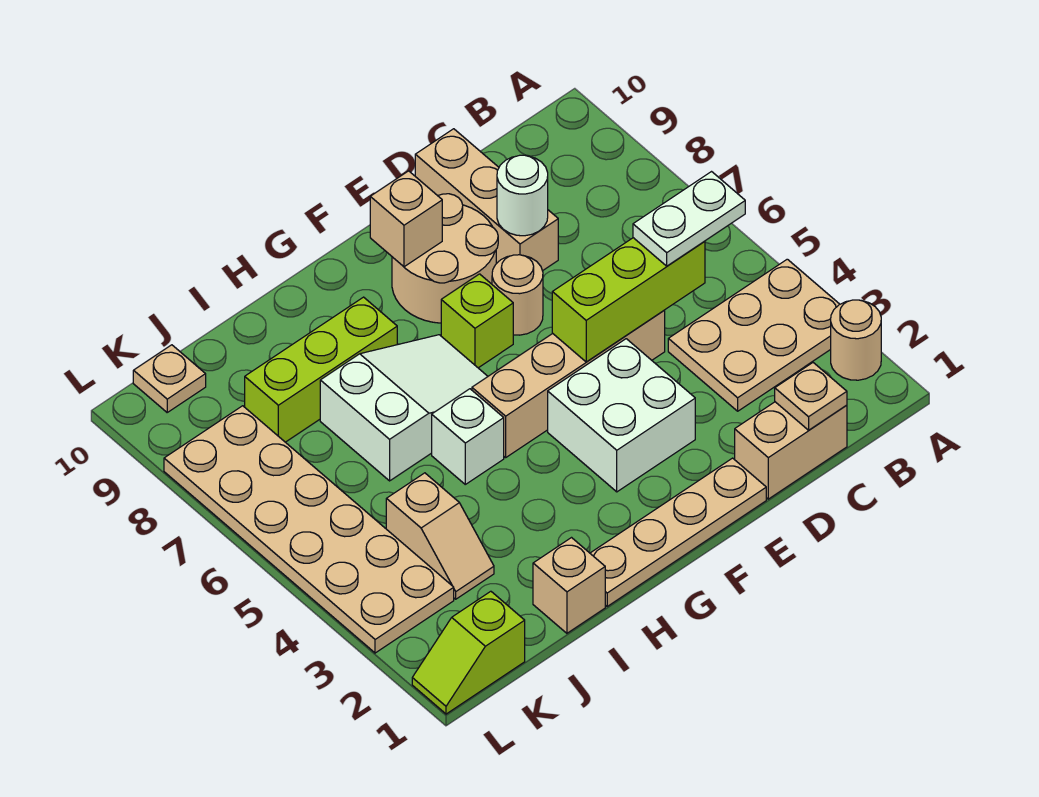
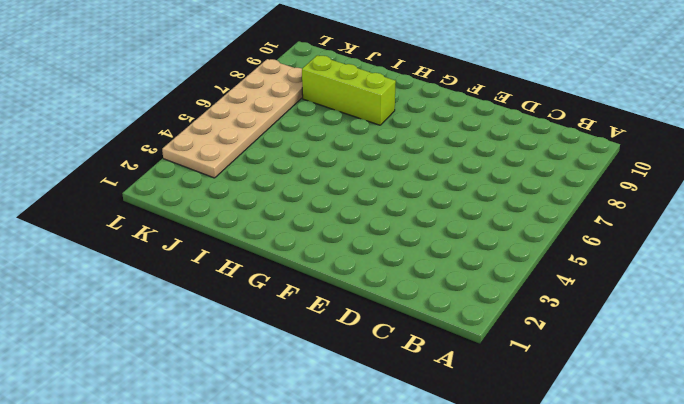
none -> tan round brick A2 level 1
none -> tan plate A3:C4 level 1
none -> tan brick C1:D1 level 1

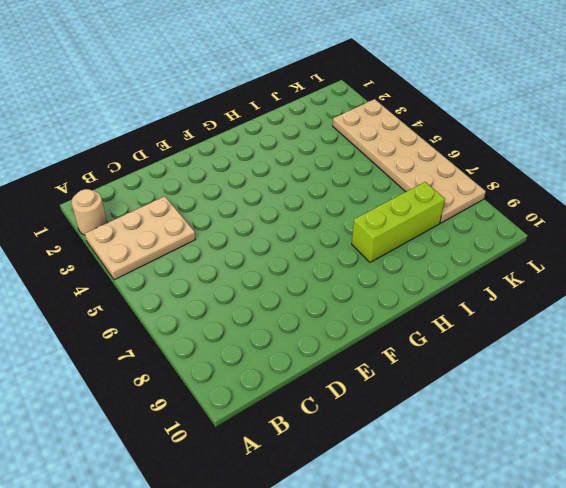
none -> tan brick C1:D1 level 1
none -> tan brick D5:G5 level 1
none -> tan brick D8:D10 level 1

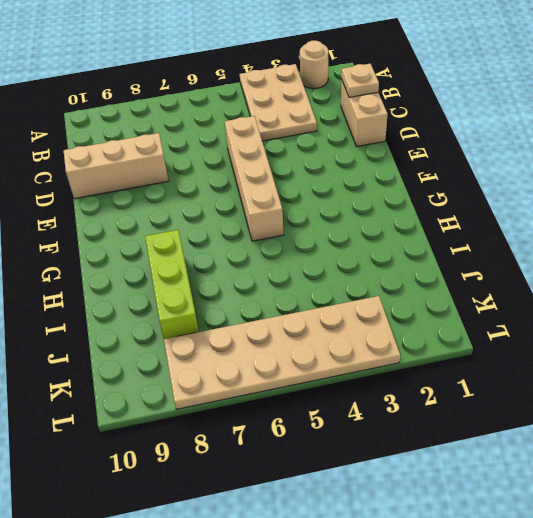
none -> tan plate E1:H1 level 1
none -> white brick E3:F4 level 1
none -> tan round brick E7 level 1

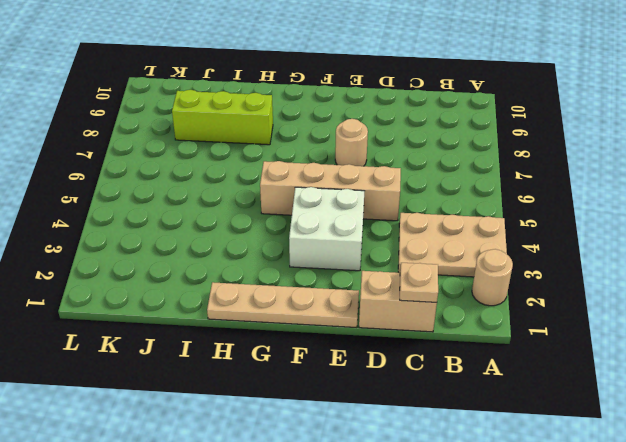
none -> tan brick D8:D10 level 1
none -> tan round brick E8:F9 level 1
none -> lime brick F7 level 1

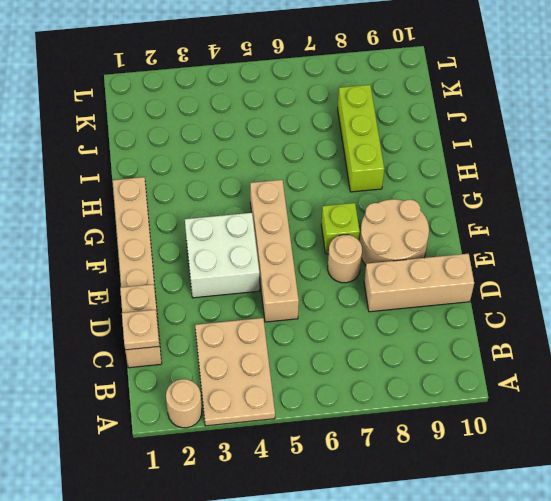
none -> white slope G6:I7 level 1 top I
none -> white brick H5 level 1
none -> tan brick I1 level 1

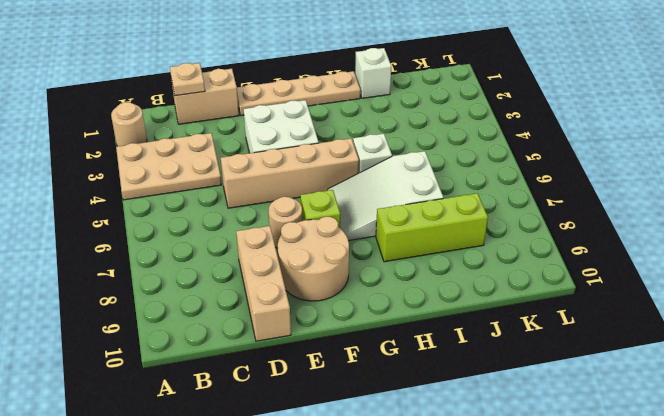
white brick I1 level 1 -> tan brick I1 level 1
none -> tan slope J3:J4 level 1 top 4
none -> lime slope K1:L1 level 1 top K
none -> tan plate K3:L8 level 1

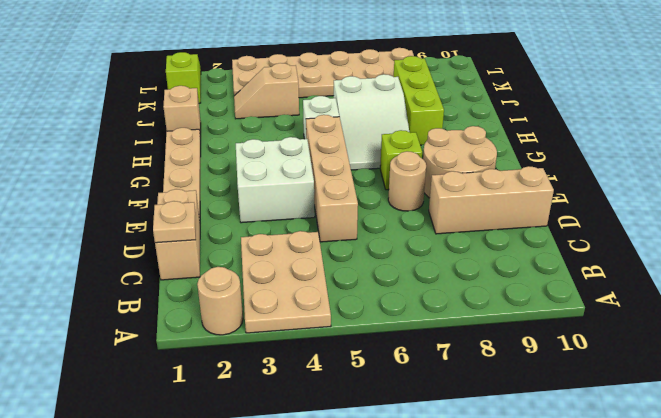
none -> tan plate K10 level 1
none -> lime brick C5:E5 level 2
none -> white round brick D8 level 2

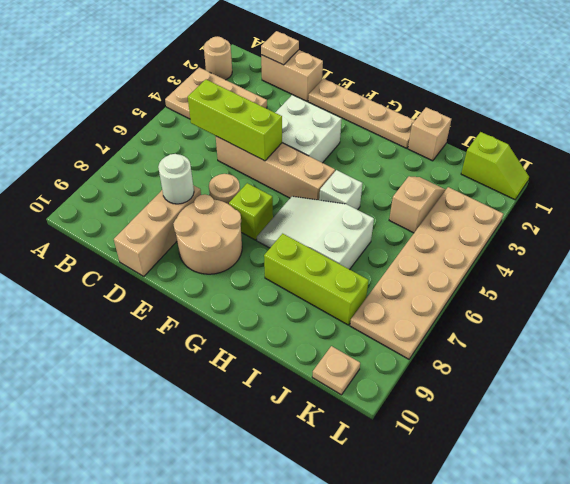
none -> tan brick F9 level 2
none -> white plate B5:C5 level 3

